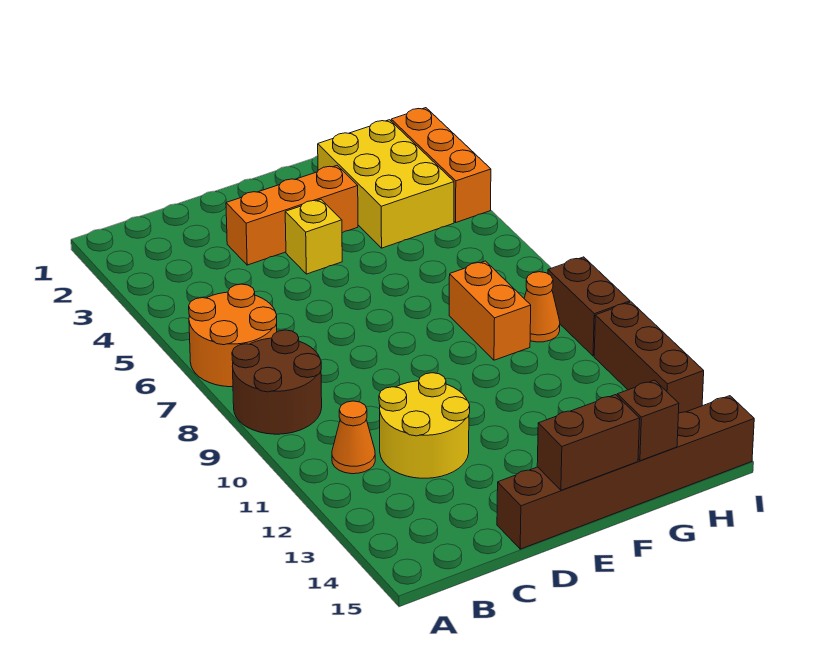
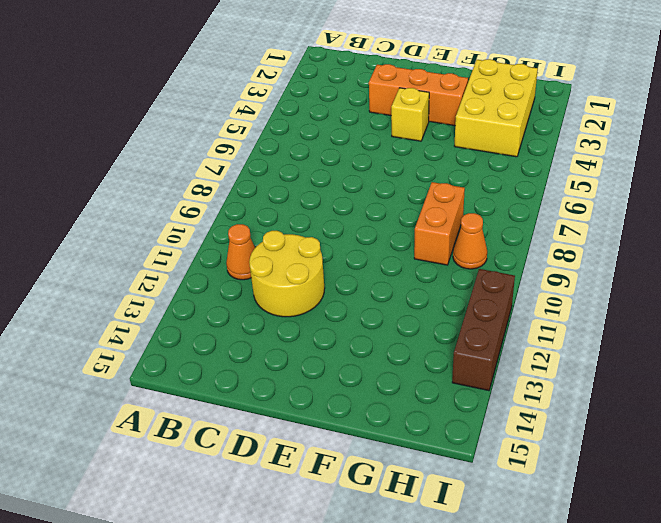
none -> orange round brick A6:B7 level 1
none -> brown round brick A8:B9 level 1
none -> brown brick D15:I15 level 1

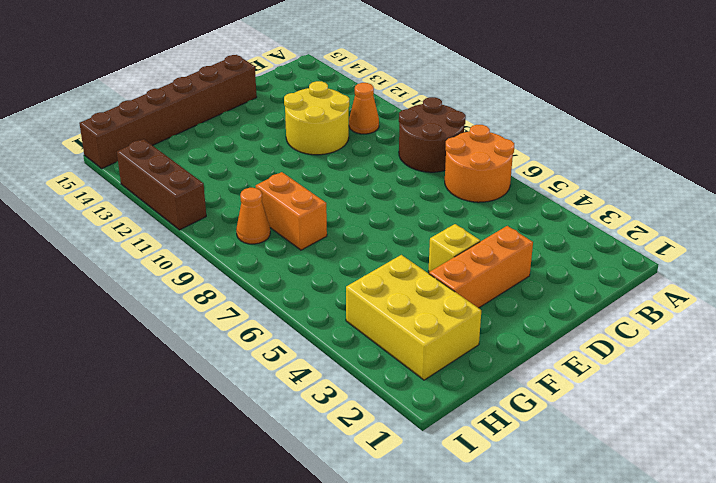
none -> orange brick I2:I4 level 1
none -> brown brick I9:I10 level 1
none -> brown brick E15:F15 level 2

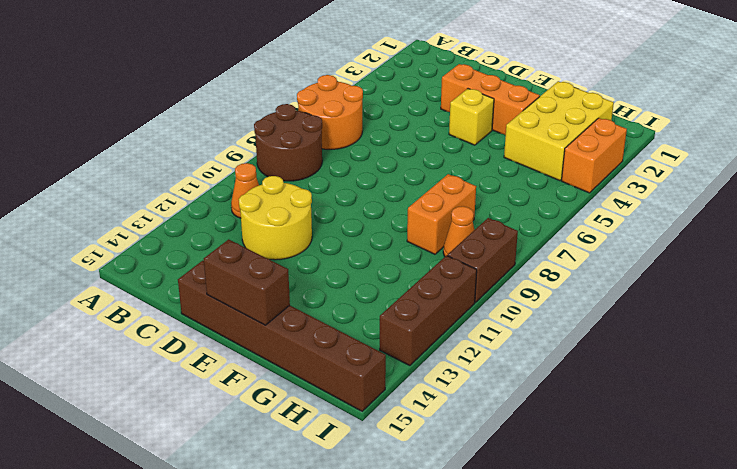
orange brick I3:I4 level 1 -> orange brick I2:I4 level 1
none -> brown brick G15 level 2

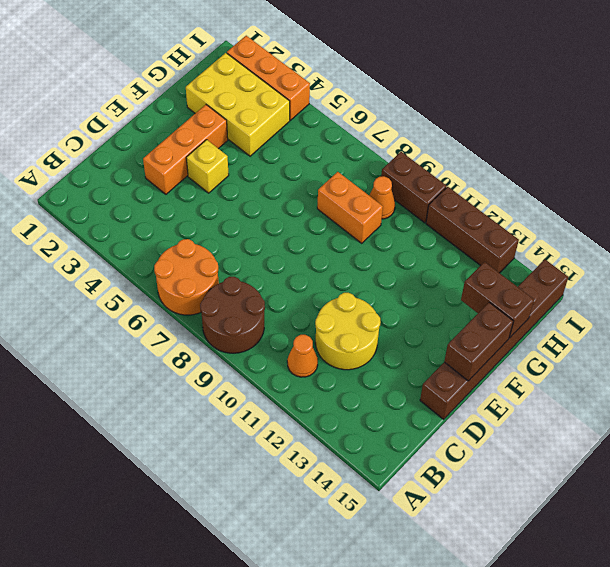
brown brick G14:G15 level 2 -> brown brick G15 level 2

